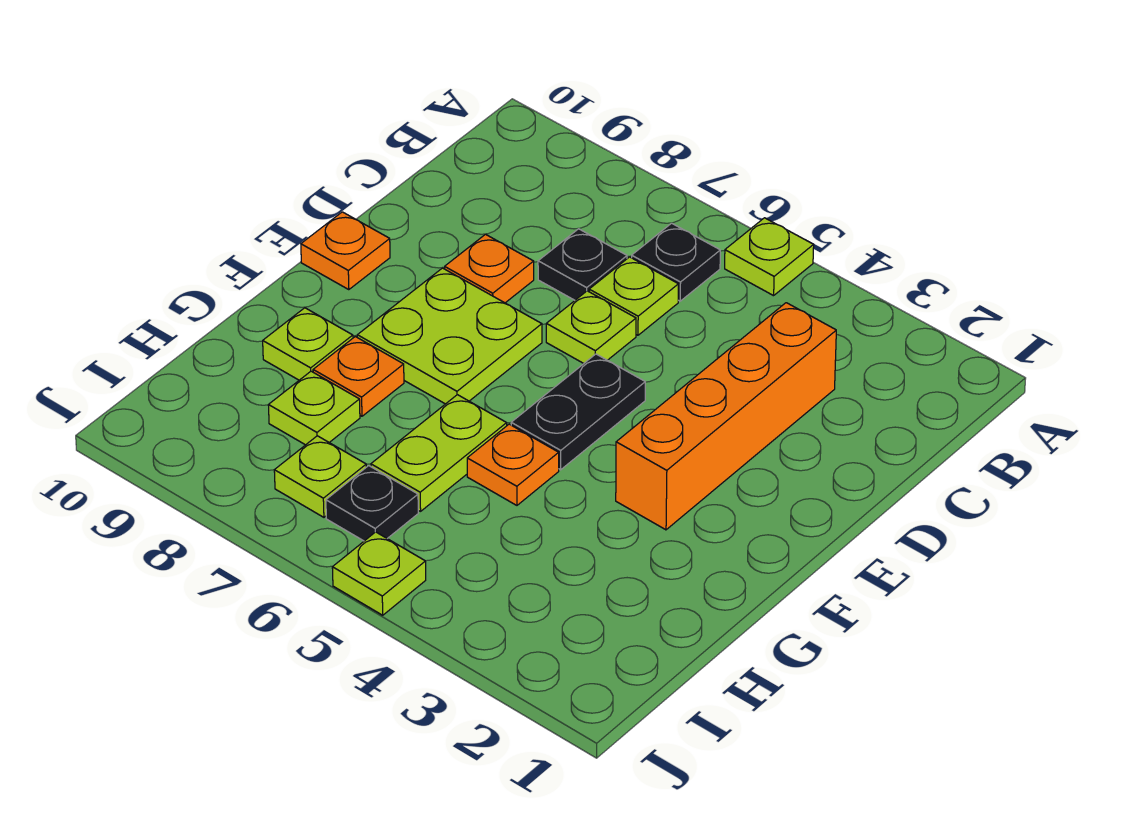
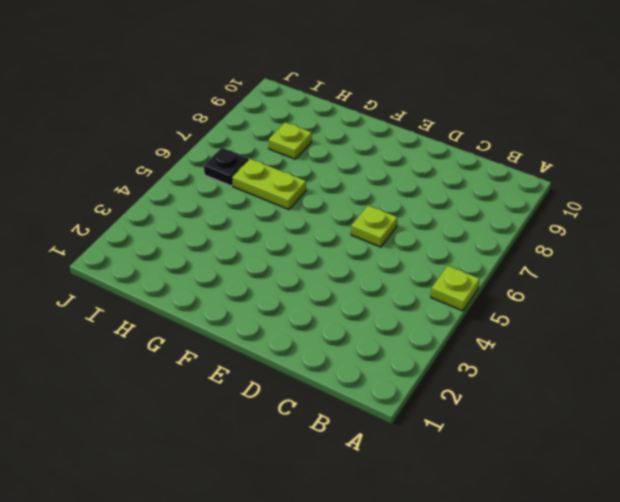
none -> black plate B6 level 1
none -> orange brick C3:F3 level 1
none -> lime plate C6 level 1

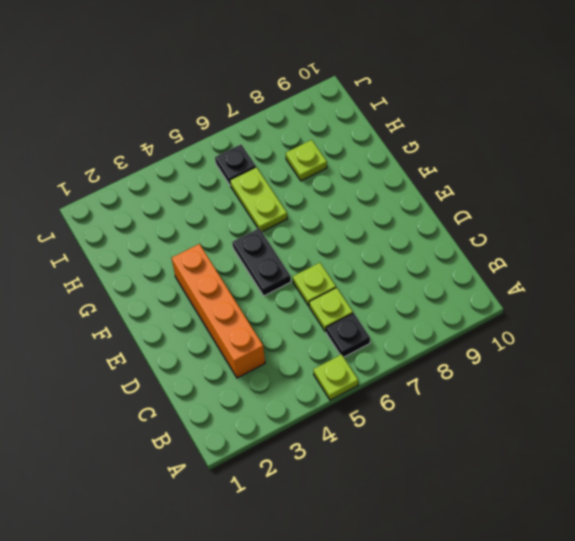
none -> black plate C7 level 1
none -> orange plate D8 level 1
none -> lime plate E7:F8 level 1

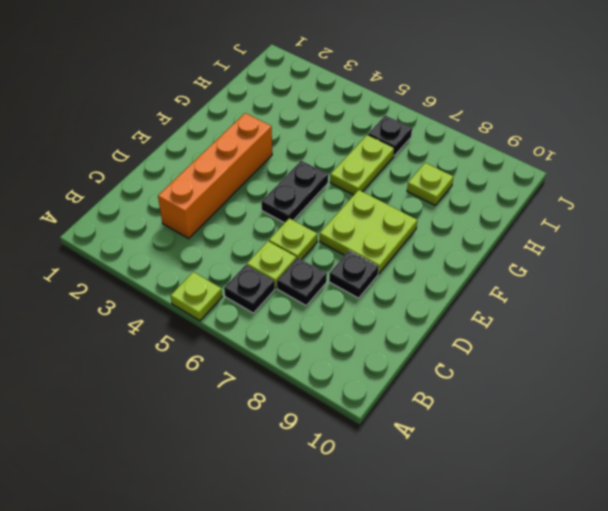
black plate D8 level 1 -> orange plate D8 level 1
none -> orange plate E10 level 1
none -> orange plate G5 level 1
none -> orange plate G8 level 1

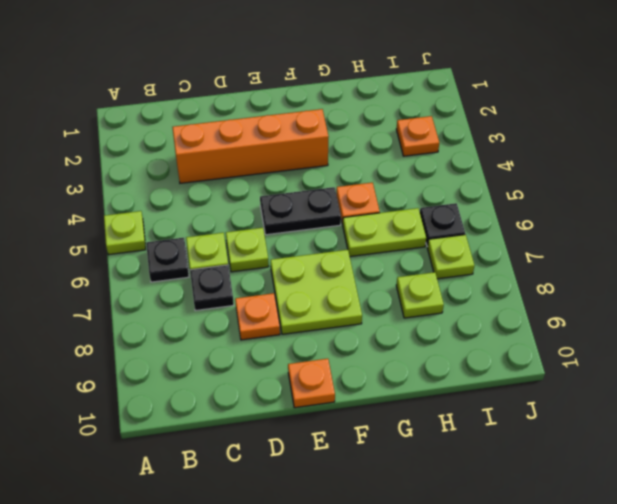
orange plate I3 level 1 -> orange plate G8 level 1
none -> lime plate G9 level 1
none -> lime plate J5 level 1

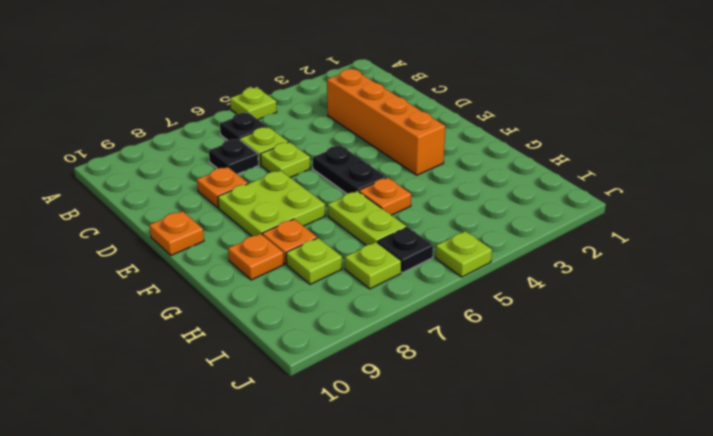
orange plate G9 level 1 -> lime plate G9 level 1

